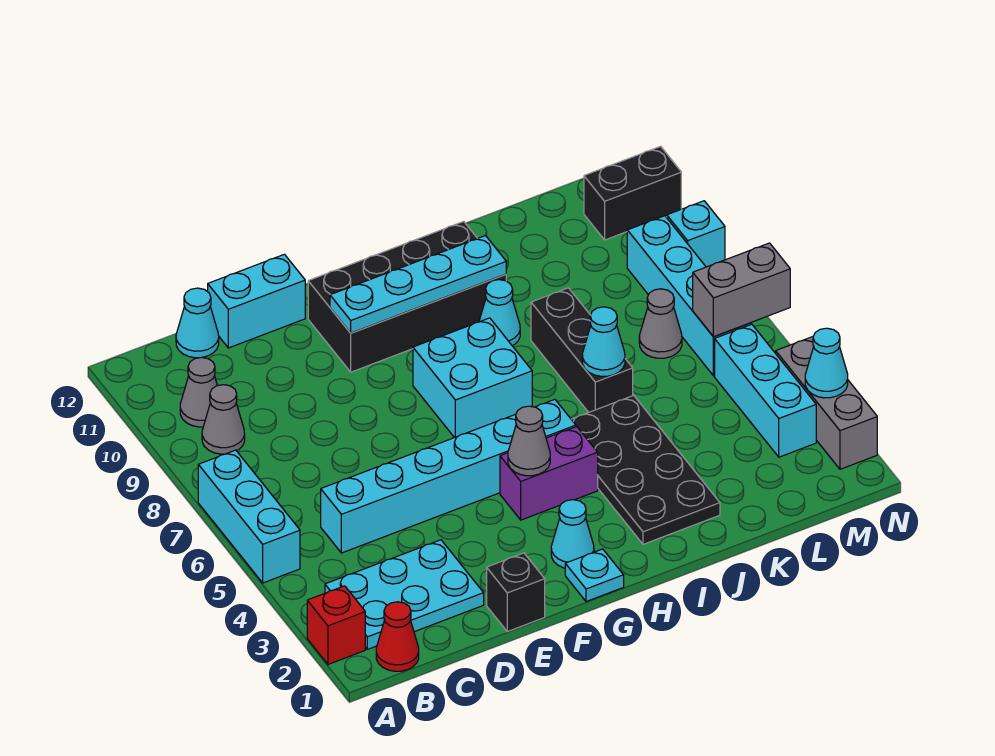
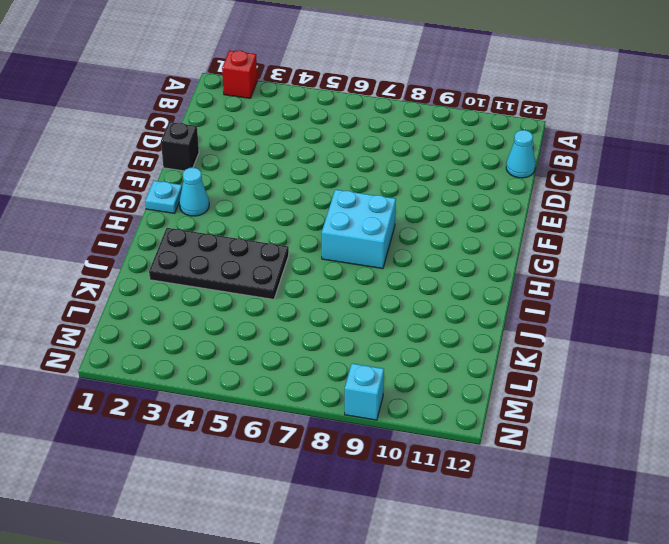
none -> cyan brick A5:A7 level 1
none -> red cone B1 level 1
none -> cyan plate B2:D3 level 1

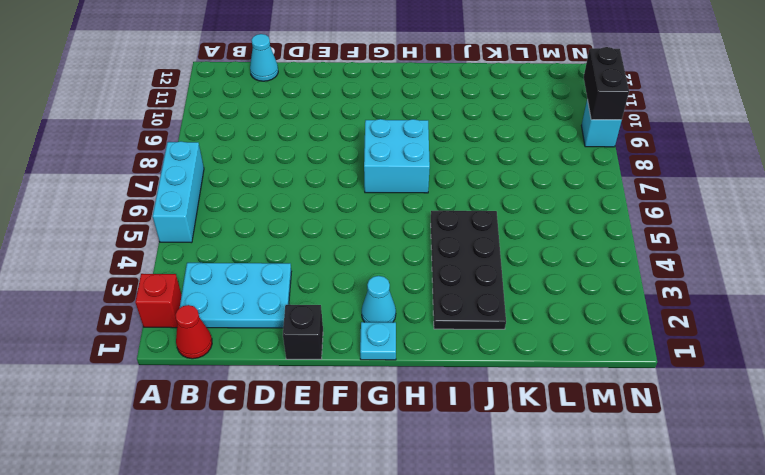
black brick N9:N10 level 2 -> black brick M11:N11 level 1
none -> grey cone B9 level 1
none -> grey cone B10 level 1
none -> cyan brick C5:H5 level 1

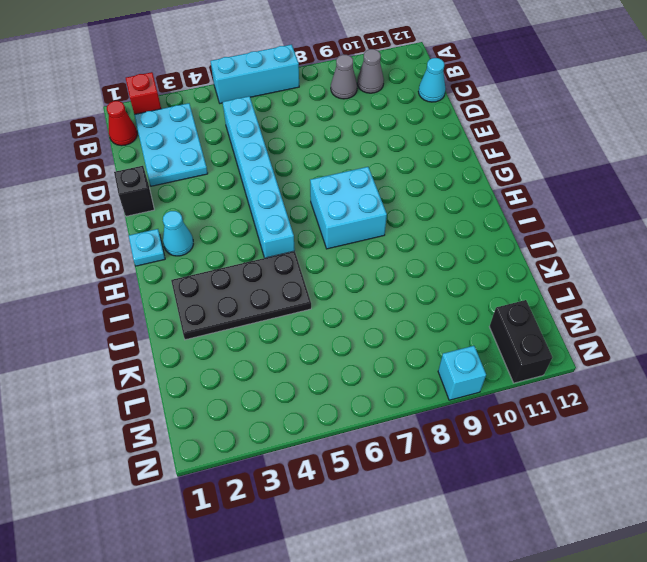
none -> cyan brick D12:E12 level 1
none -> black brick F10:I11 level 1
none -> purple brick G4:H4 level 1

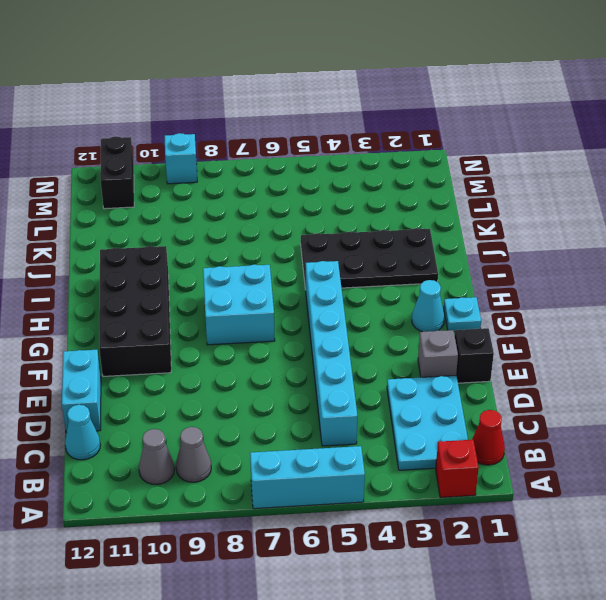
grey brick E2 level 1 -> none
none -> purple brick G4:H4 level 1
none -> cyan cone I9 level 1
none -> black brick J6:J8 level 1

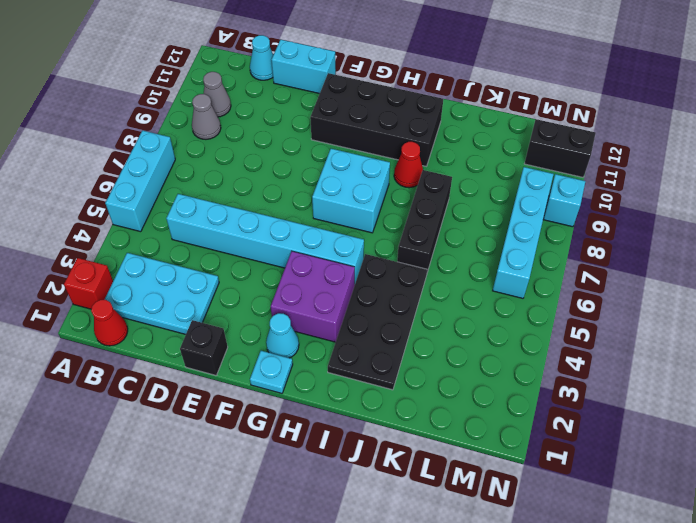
purple brick G3:H4 level 1 -> purple brick G4:H4 level 1
red cone I9 level 1 -> cyan cone I9 level 1
none -> grey cone L7 level 1
none -> cyan brick M3:M5 level 1
none -> grey brick N2:N4 level 1

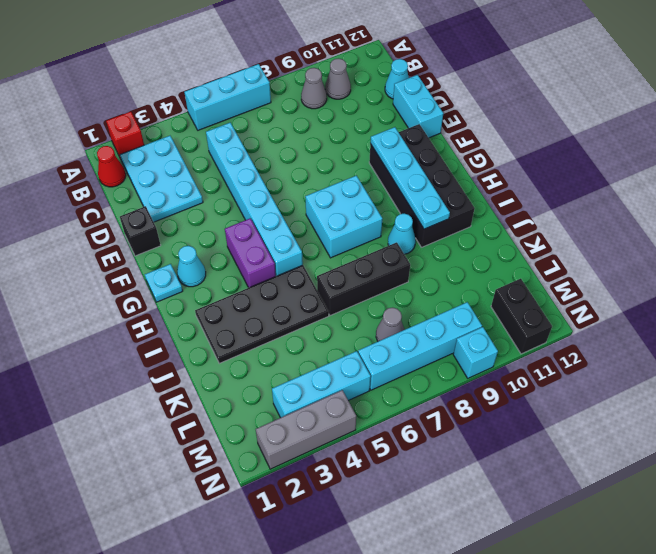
none -> grey cone G4 level 2
none -> cyan cone J6 level 2
none -> grey brick M6:N6 level 2

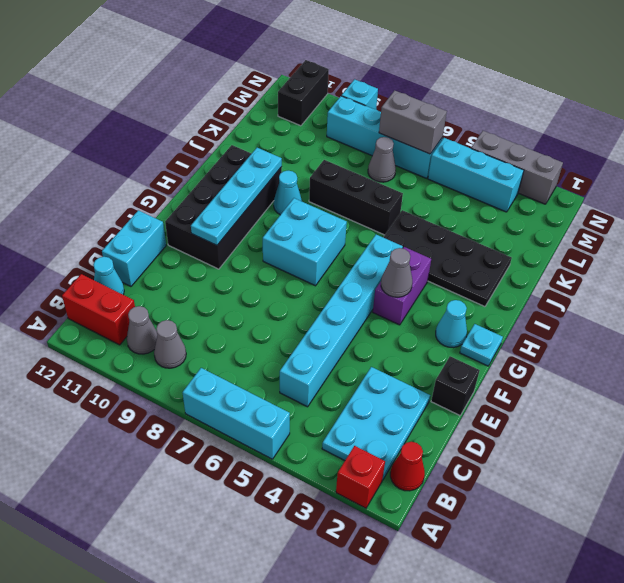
red brick B11:B12 level 1 -> none
grey brick M6:M7 level 2 -> grey brick M6:N6 level 2
none -> cyan cone J6 level 2
none -> cyan cone N3 level 2

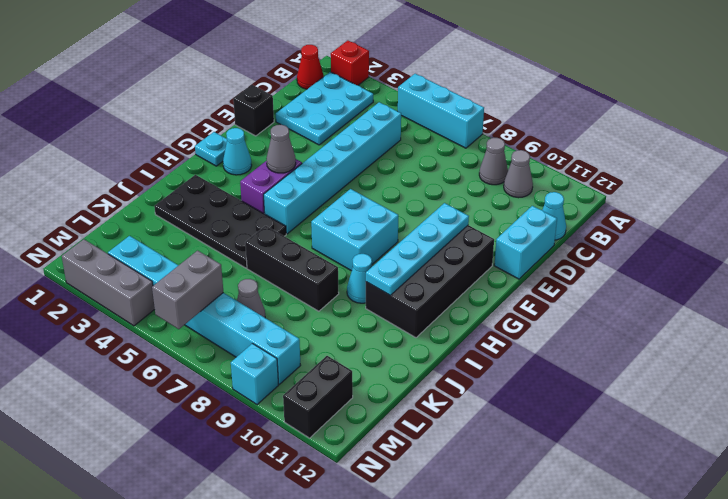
none -> cyan cone J6 level 2
none -> cyan cone N3 level 2

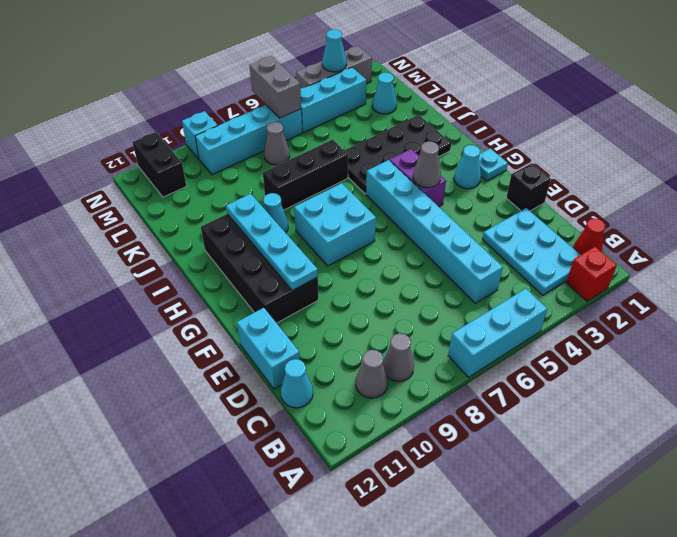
cyan cone L2 level 1 -> cyan cone J6 level 2

